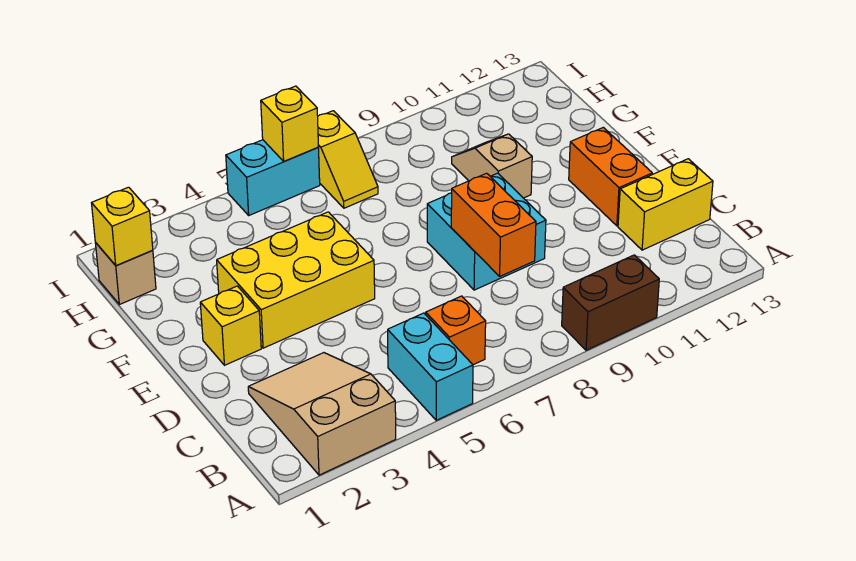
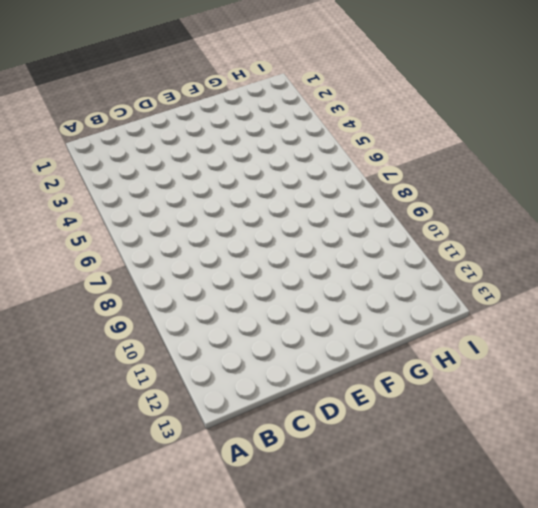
none -> tan slope A2:C3 level 1 top A
none -> cyan brick A5:B5 level 1
none -> brown brick A9:A10 level 1

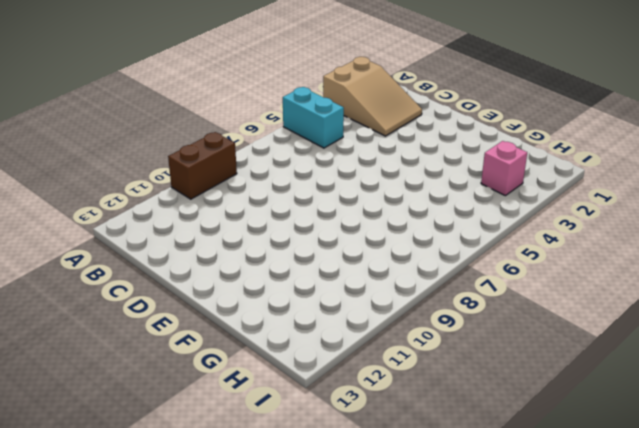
pink brick H3 level 1 -> none
none -> orange brick B6 level 1
none -> yellow brick C12:C13 level 1
none -> cyan brick D8:E9 level 1

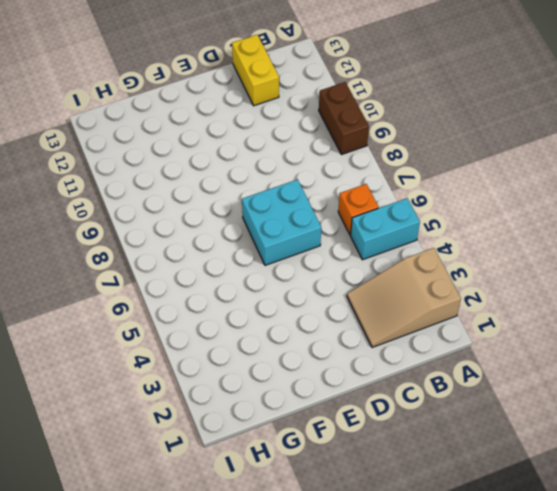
cyan brick D6:E7 level 1 -> cyan brick D8:E9 level 1
none -> orange brick D12:E12 level 1
none -> yellow brick E2 level 1
none -> yellow brick E3:F5 level 1

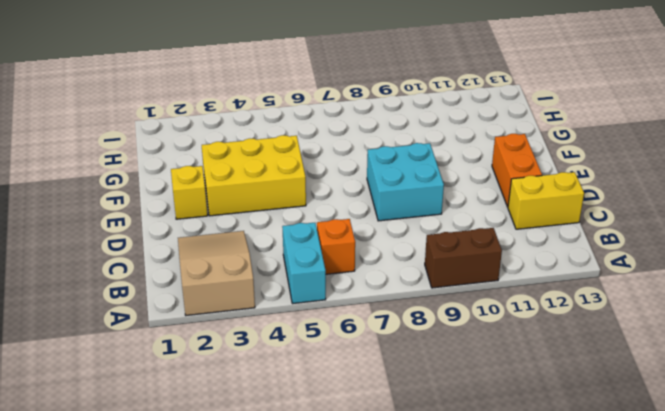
none -> tan slope F10:G10 level 1 top F
none -> tan brick H1 level 1
none -> yellow slope H7:I7 level 1 top I

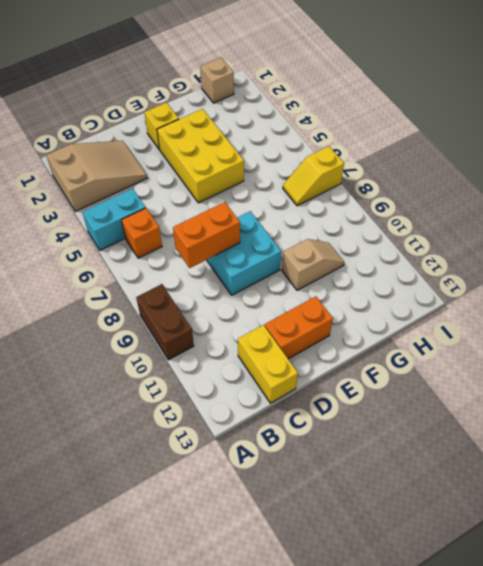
none -> cyan brick I5:I6 level 1
none -> yellow brick H1 level 2
none -> yellow brick I6 level 2

